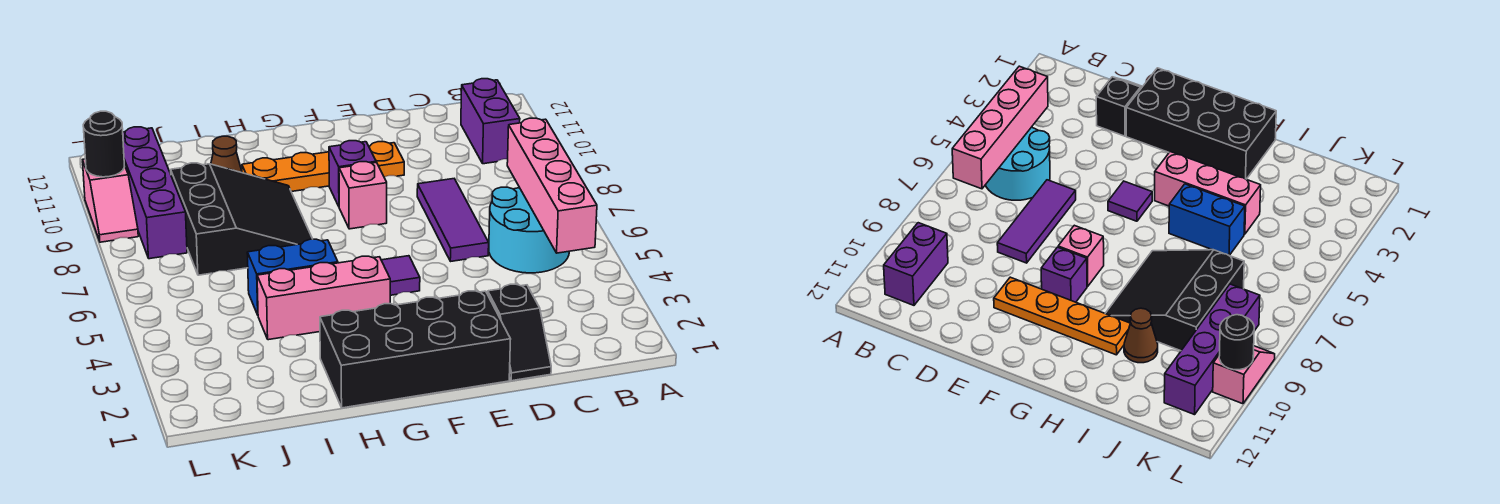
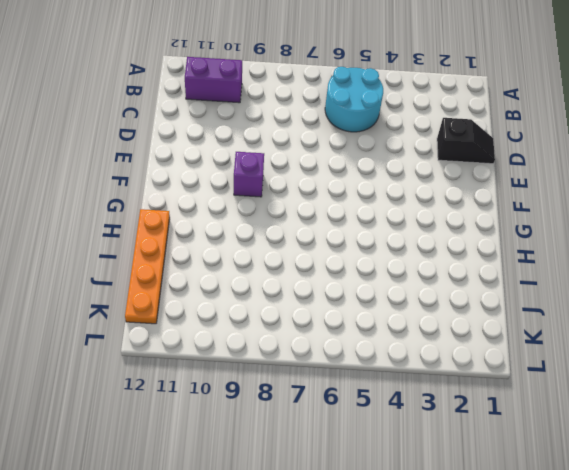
orange plate H12:K12 level 1 -> orange plate E10:H10 level 1
none -> purple tile D6:D8 level 1
none -> black brick E1:H2 level 1
none -> purple tile F5 level 1

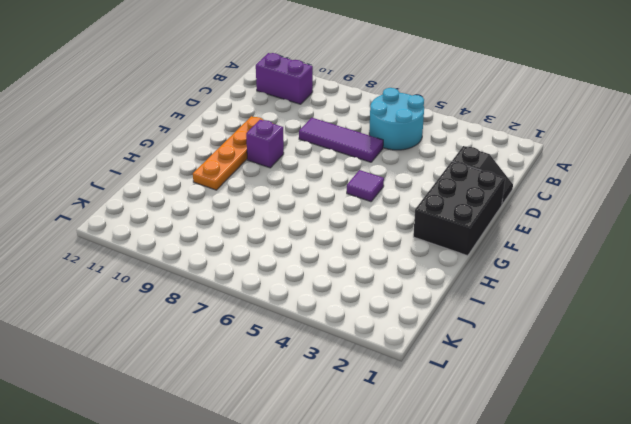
black brick E1:G2 level 1 -> black brick E1:H2 level 1
none -> pink brick F8 level 1
none -> pink brick G4:I4 level 1
none -> blue brick H5:I5 level 1

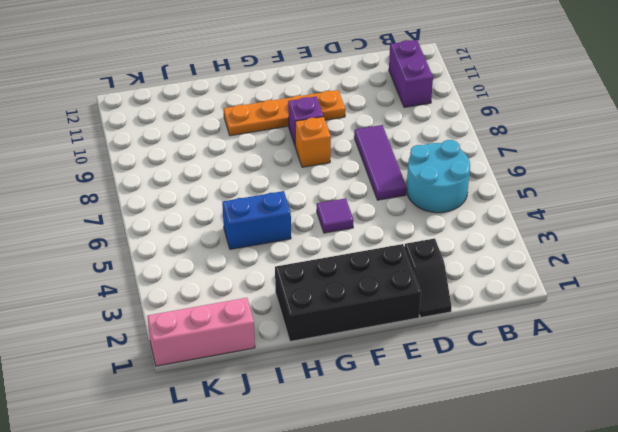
orange brick F8 level 1 -> pink brick F8 level 1
pink brick J1:L1 level 1 -> pink brick G4:I4 level 1
none -> black slope H7:J9 level 1 top J
none -> brown cone I10 level 1
none -> purple brick K8:K11 level 1

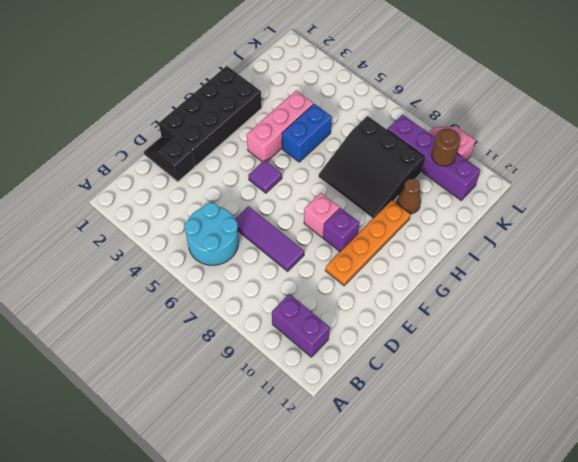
brown round brick K10 level 2 -> none
none -> pink brick B4:B7 level 2
none -> black round brick L10 level 2

